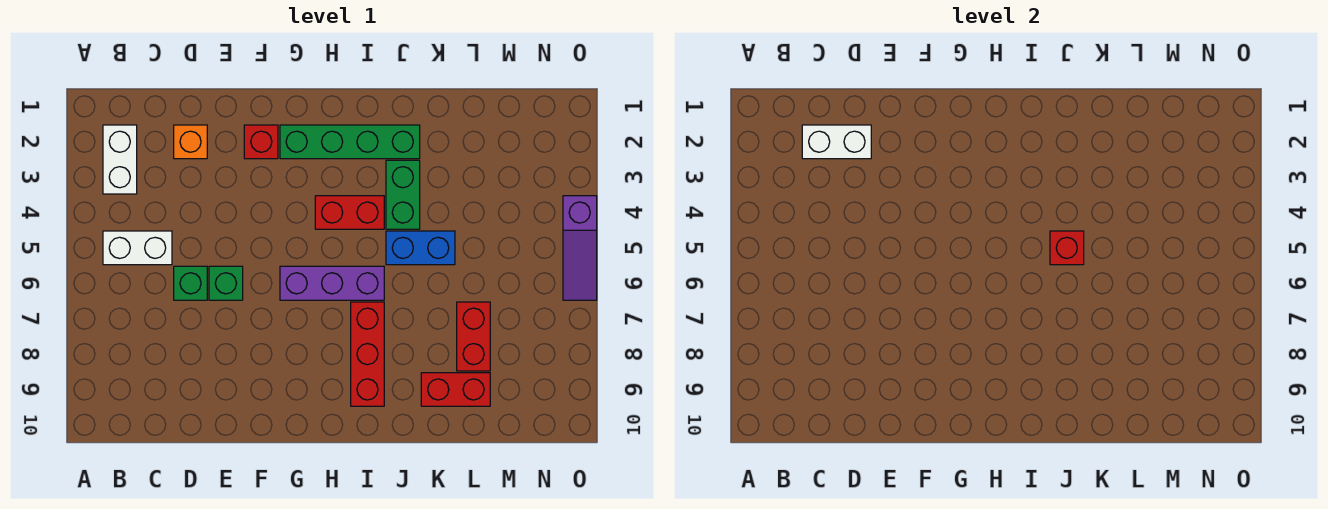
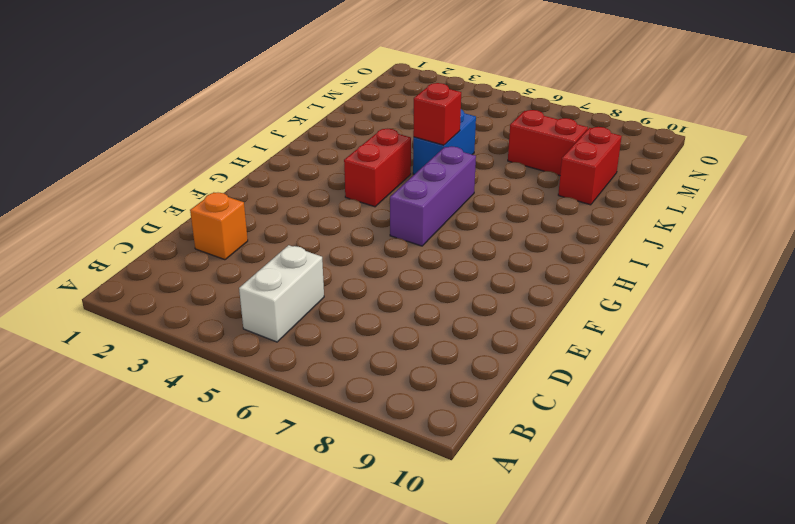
none -> white brick B2:B3 level 1
none -> green brick D6 level 1
none -> green brick E6 level 1

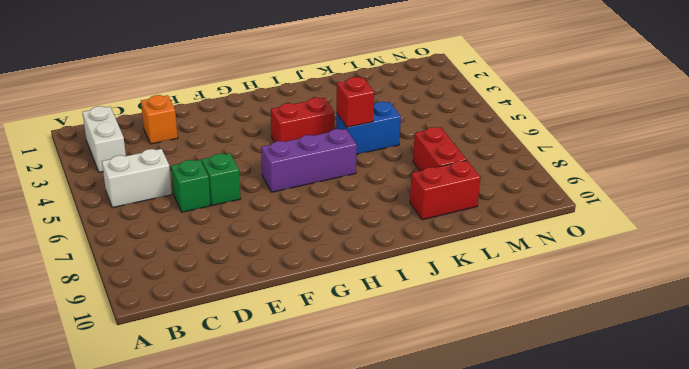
none -> red brick F2 level 1
none -> green brick G2:J2 level 1
none -> red brick I7:I9 level 1

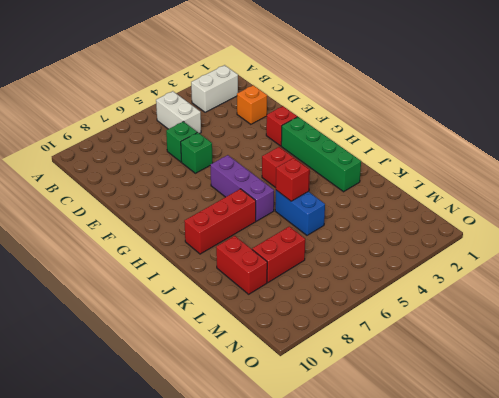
none -> green brick J3:J4 level 1
none -> purple slope O4:O6 level 1 top 4
none -> white brick C2:D2 level 2

